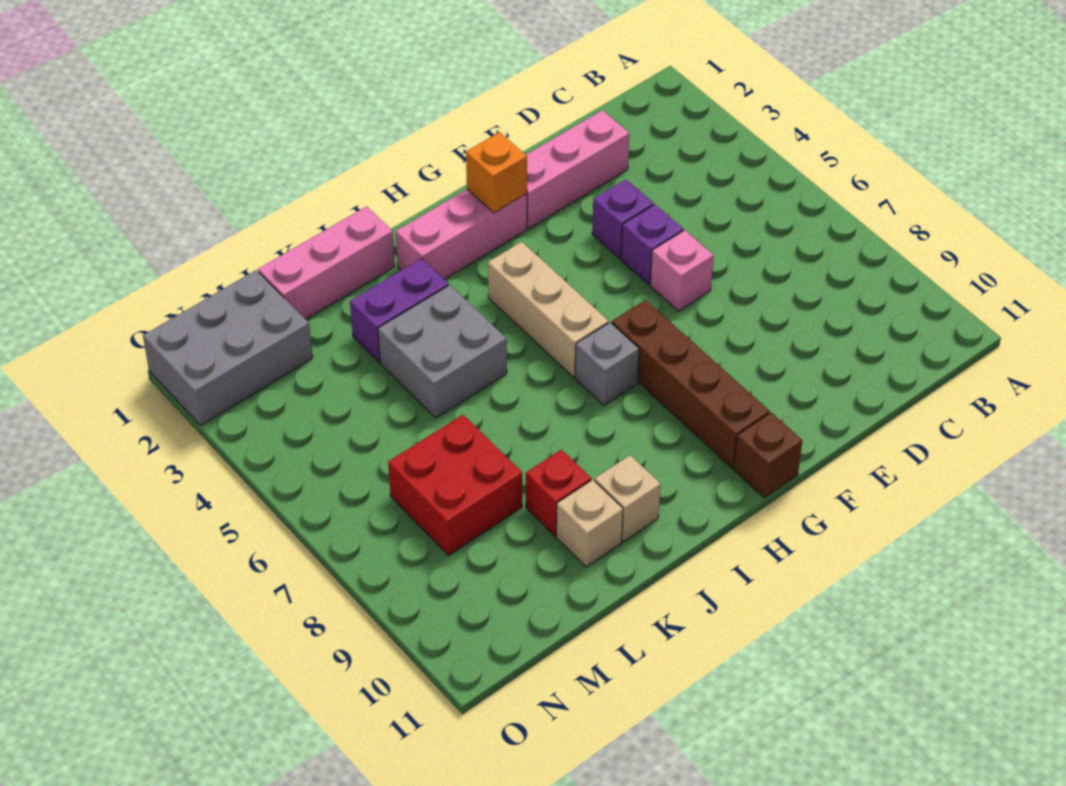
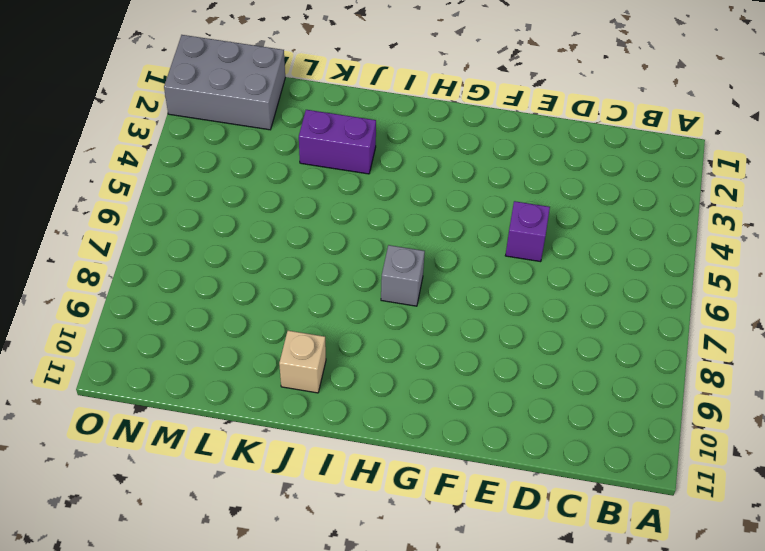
none -> pink brick D2:F2 level 1
none -> purple brick E4 level 1
none -> pink brick E6 level 1

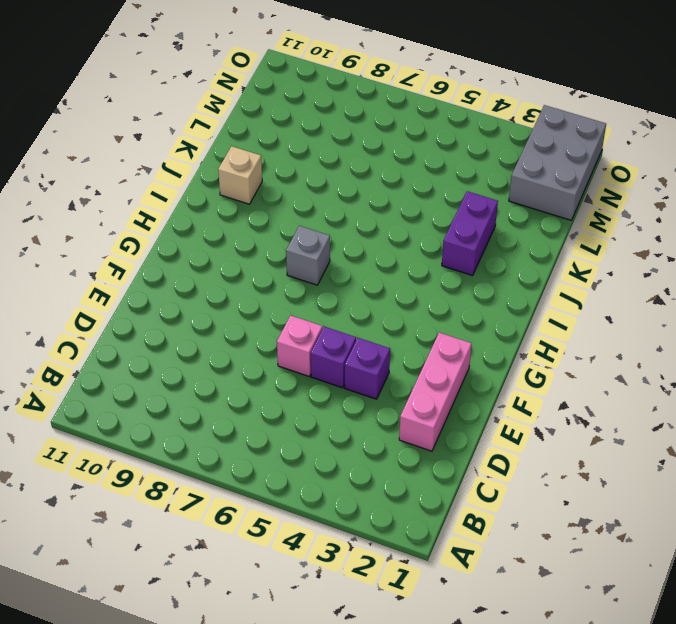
none -> pink brick G2:I2 level 1
none -> brown brick G7:G10 level 1
none -> brown brick G11 level 1

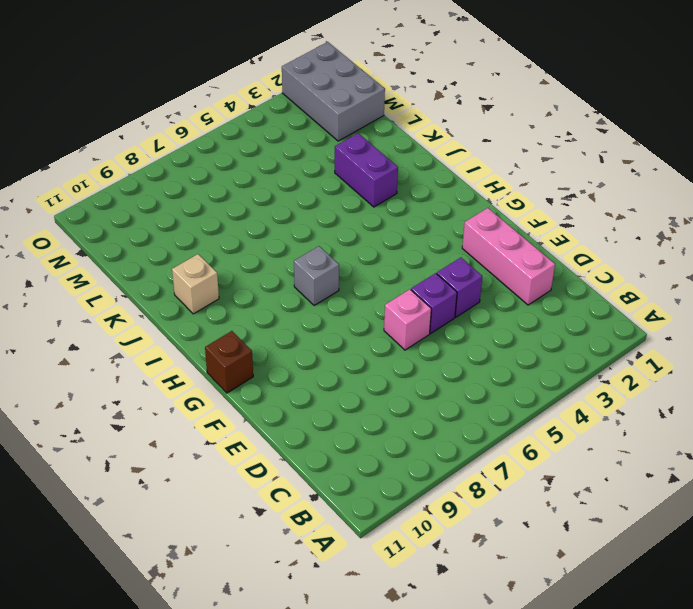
none -> pink brick G2:I2 level 1
none -> brown brick G7:G10 level 1
none -> tan brick H4:H6 level 1

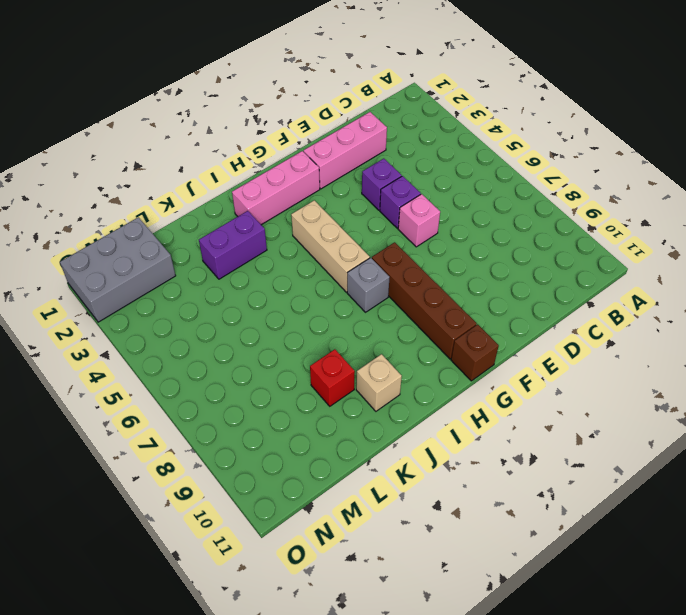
none -> pink brick J1:L1 level 1
none -> grey brick J4:K5 level 1
none -> tan brick K10 level 1

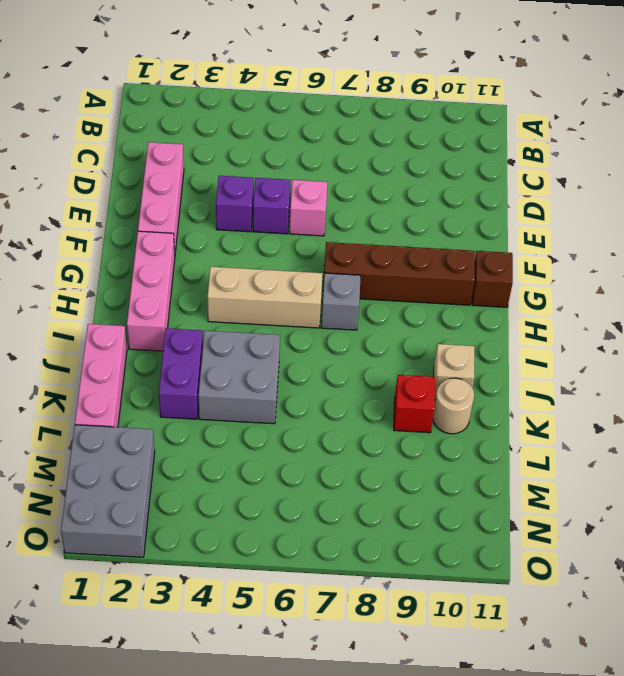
tan round brick K10 level 1 -> tan brick K10 level 1
none -> red brick L7:M8 level 1
none -> orange brick G2 level 2

